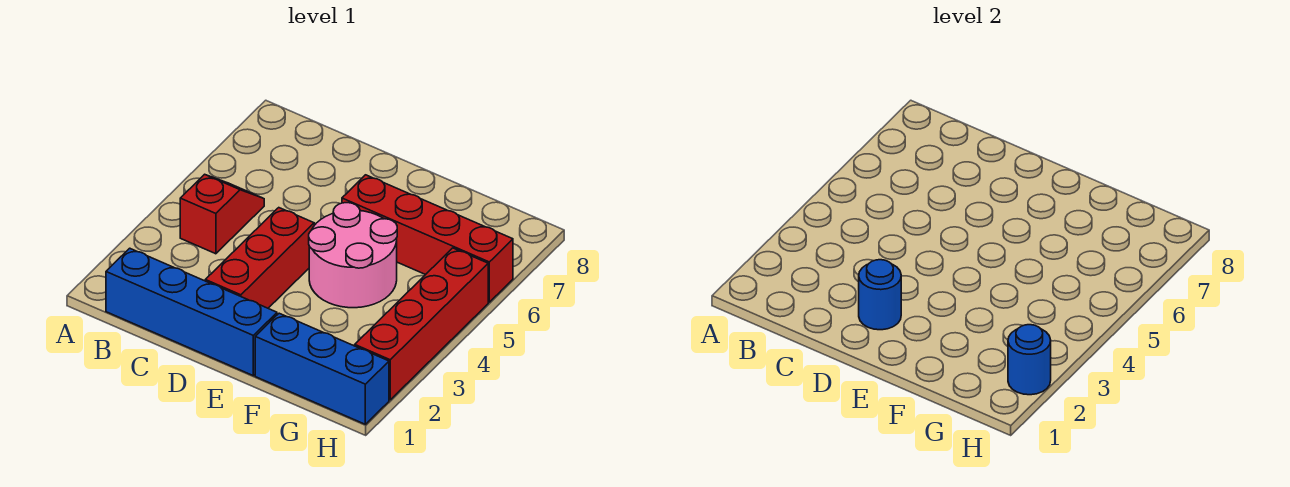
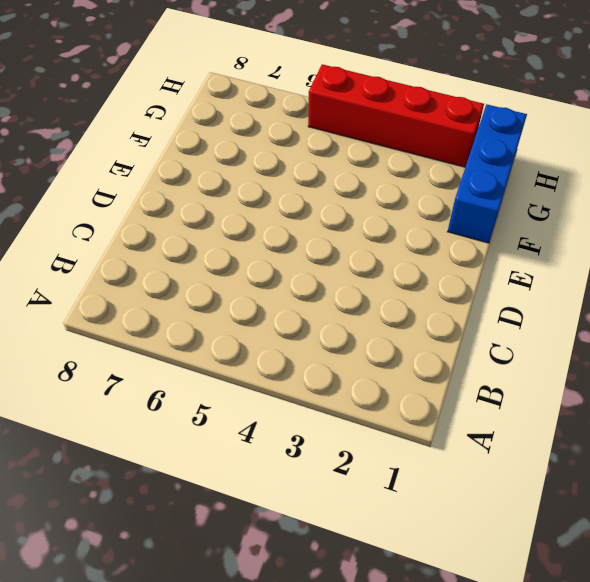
none -> blue brick B1:E1 level 1
none -> red slope B4:B5 level 1 top 4

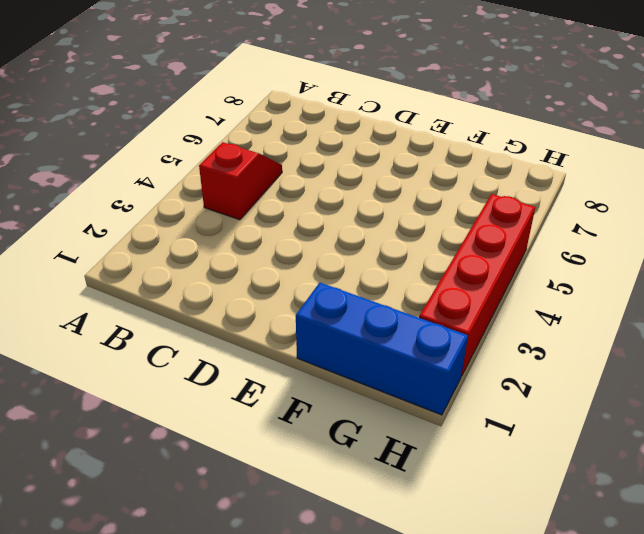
none -> blue brick B1:E1 level 1
none -> red brick D2:D4 level 1

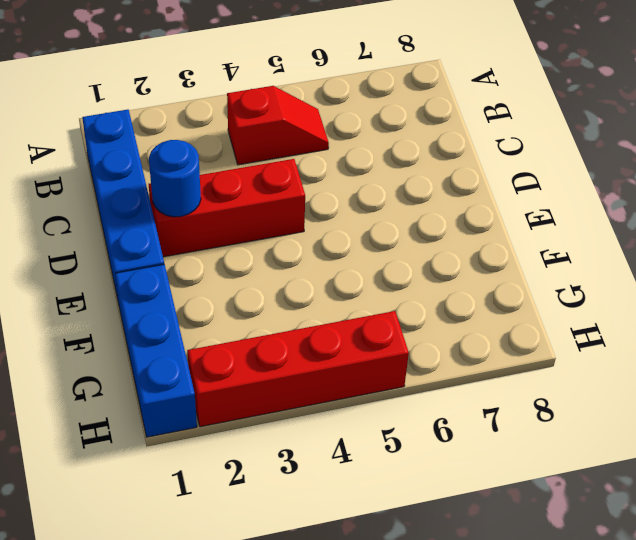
none -> pink round brick E4:F5 level 1
none -> red brick E6:H6 level 1

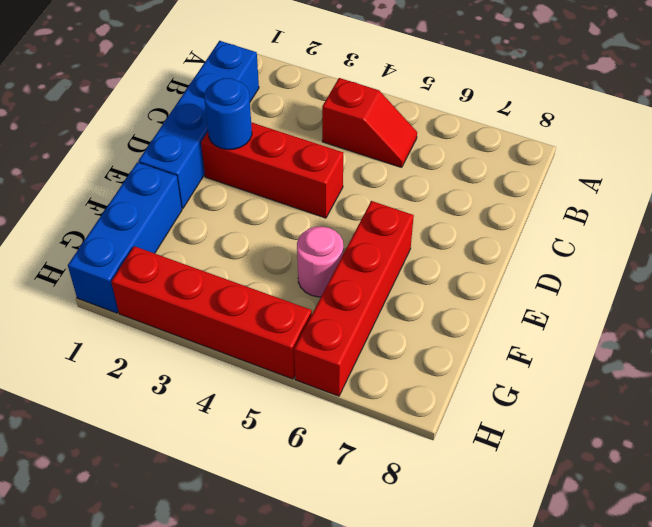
pink round brick F5 level 1 -> pink round brick E4:F5 level 1
none -> blue round brick H2 level 2

